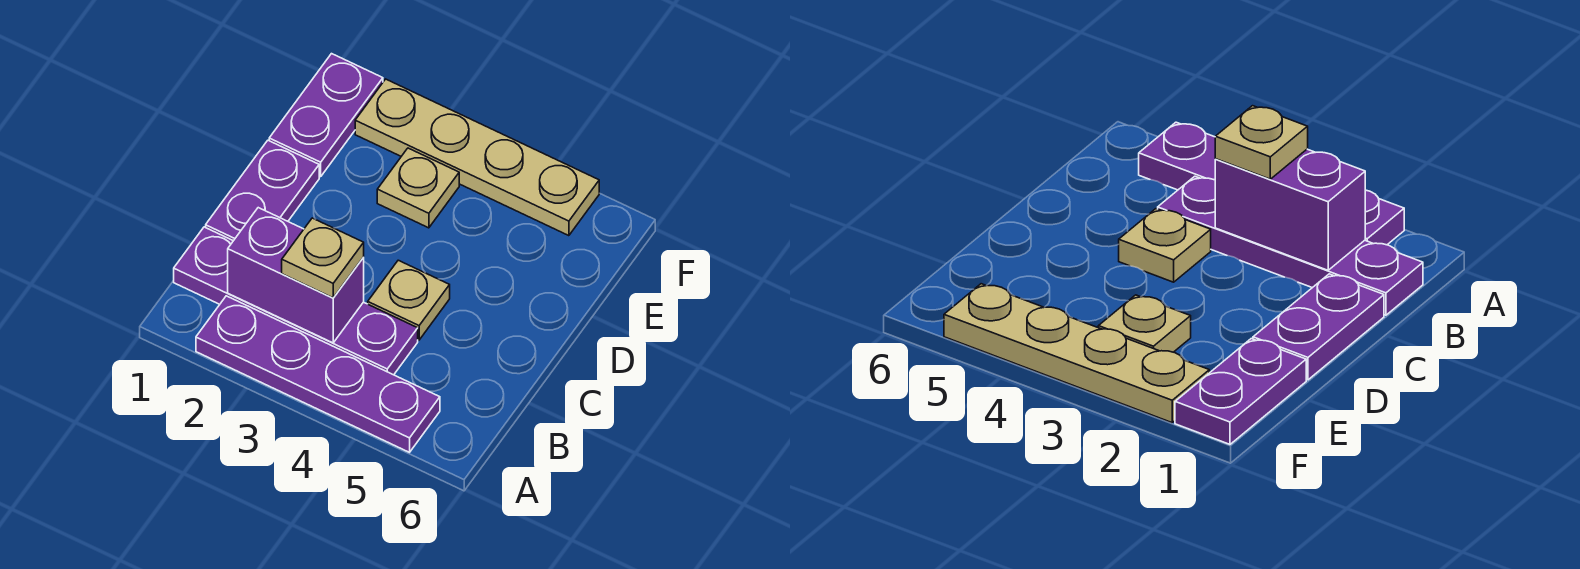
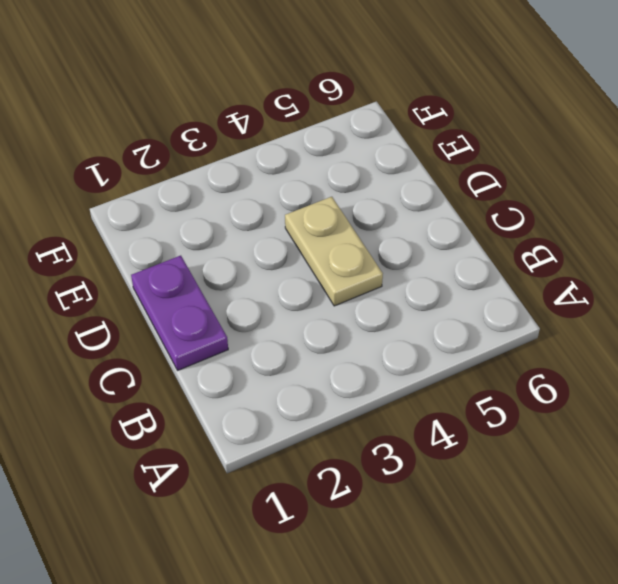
tan plate C4:D4 level 1 -> tan plate C4 level 1
none -> purple plate A2:A5 level 1
none -> purple plate B1:B4 level 1

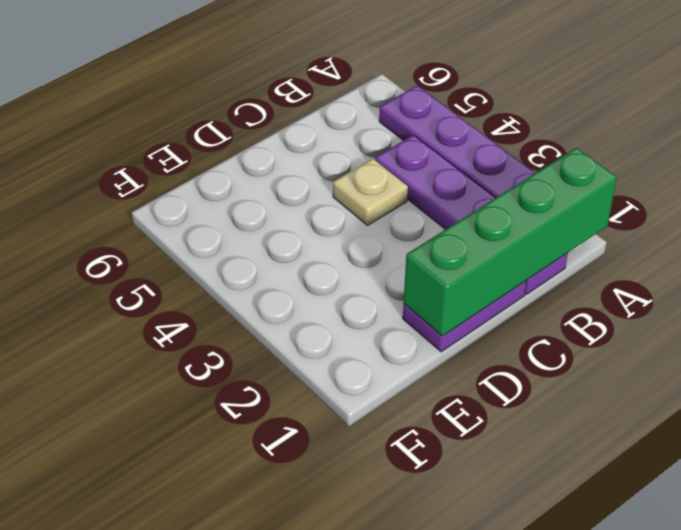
green brick A1:D1 level 2 -> none
none -> purple plate E1:F1 level 1
none -> tan plate E3 level 1

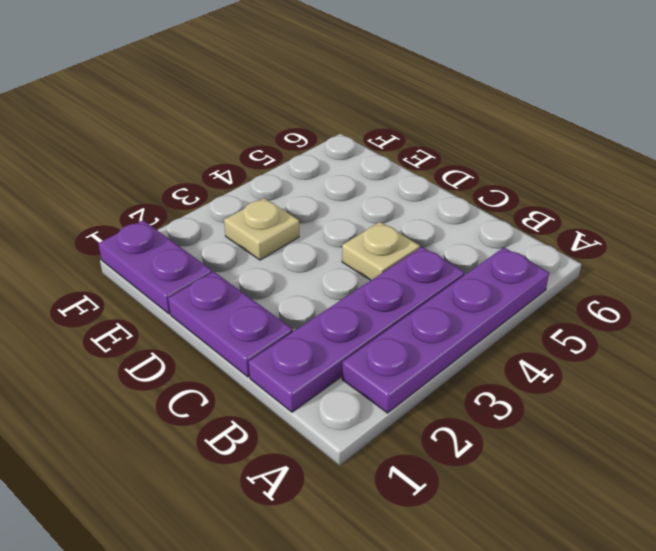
none -> tan plate F2:F5 level 1
none -> purple brick B2:B3 level 2

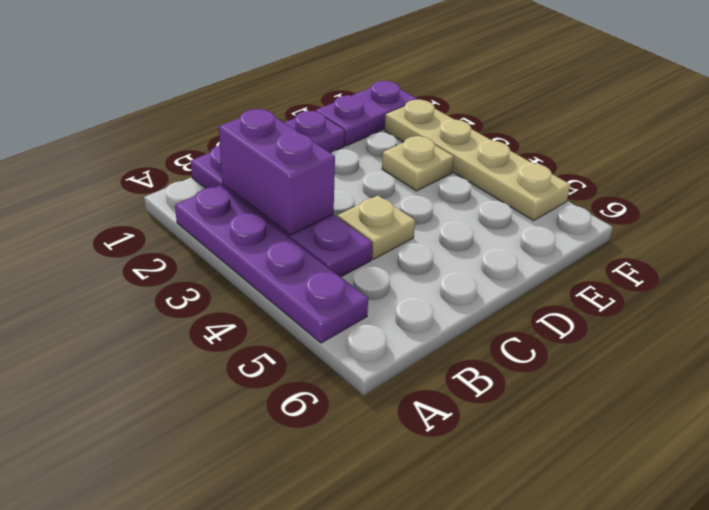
none -> tan plate B3 level 3

